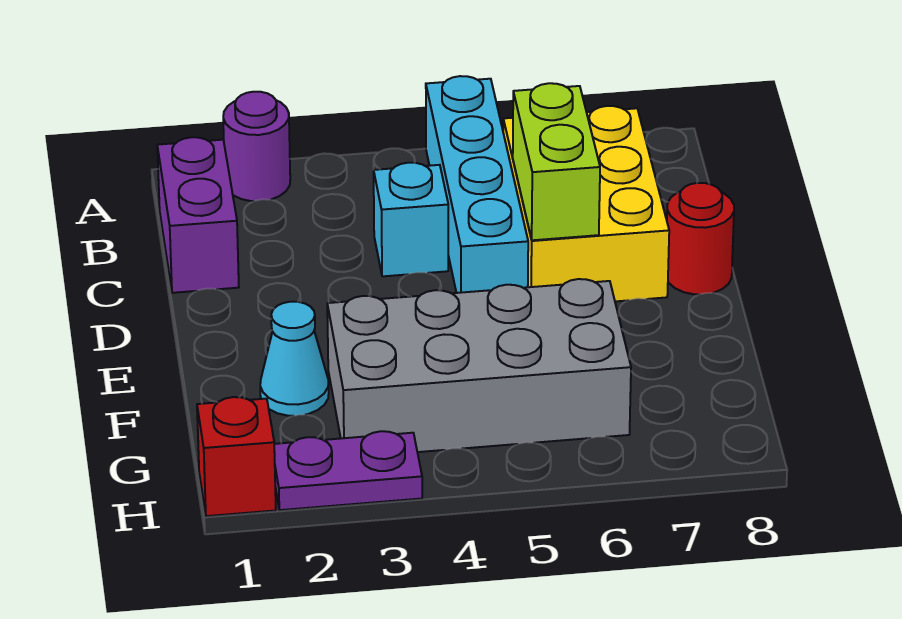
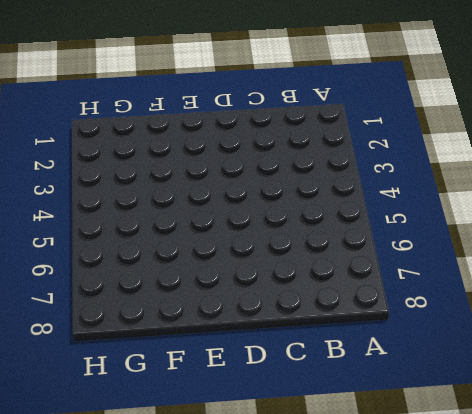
none -> purple round brick A2 level 1
none -> cyan brick A5:D5 level 1

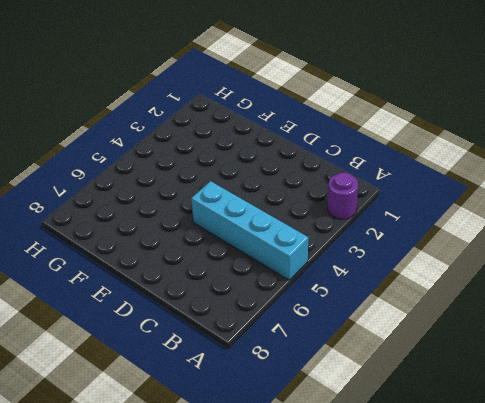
none -> purple brick B1:C1 level 1
none -> yellow brick B6:D7 level 1

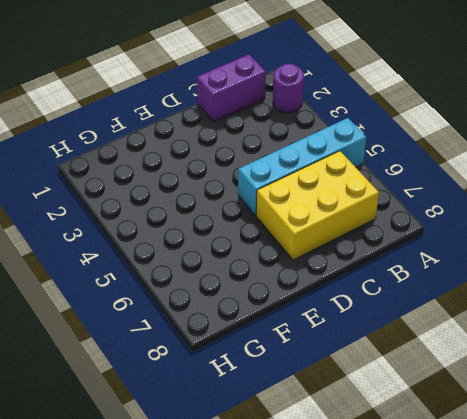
none -> cyan brick C4 level 1
none -> red round brick D8 level 1

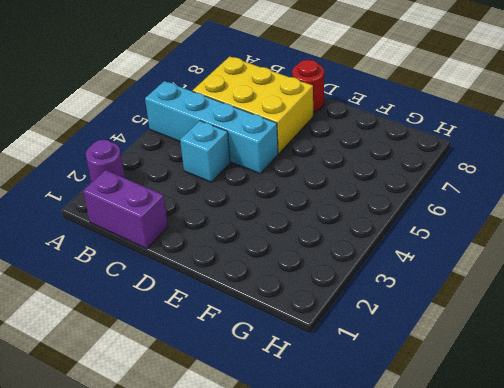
none -> cyan cone F2 level 1
none -> grey brick F3:G6 level 1

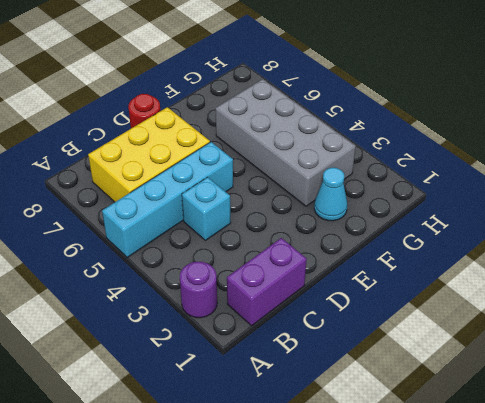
none -> red brick H1 level 1
none -> purple plate H2:H3 level 1

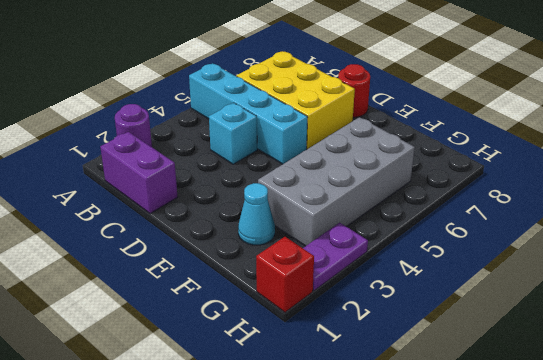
none -> lime brick C6:D6 level 2

